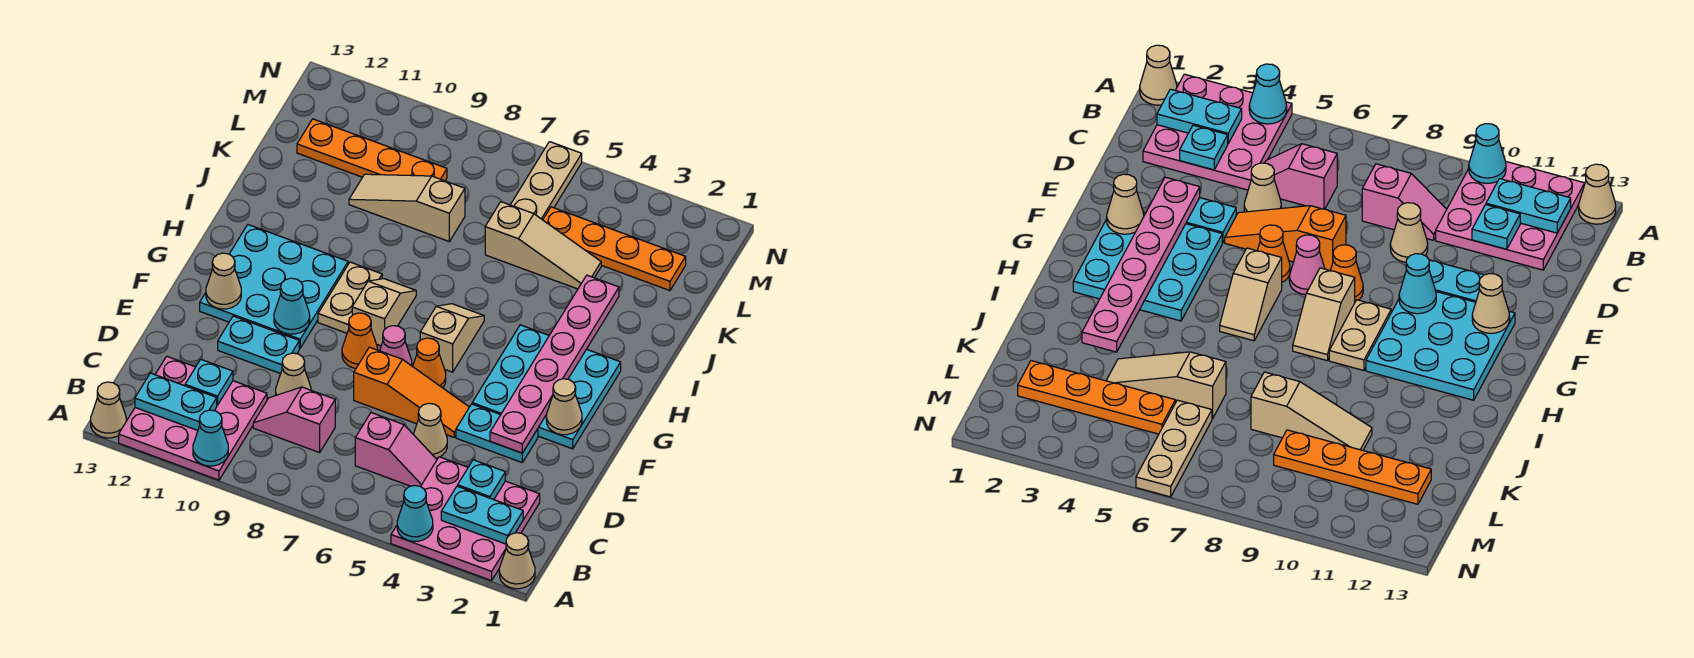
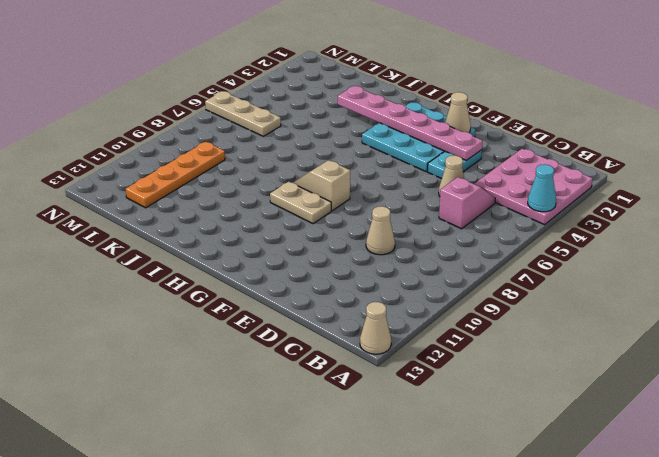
none -> tan cone A1 level 1
none -> pink plate A10:C12 level 1
none -> pink slope C8:C9 level 1 top 8
none -> orange slope E5:E7 level 1 top 7

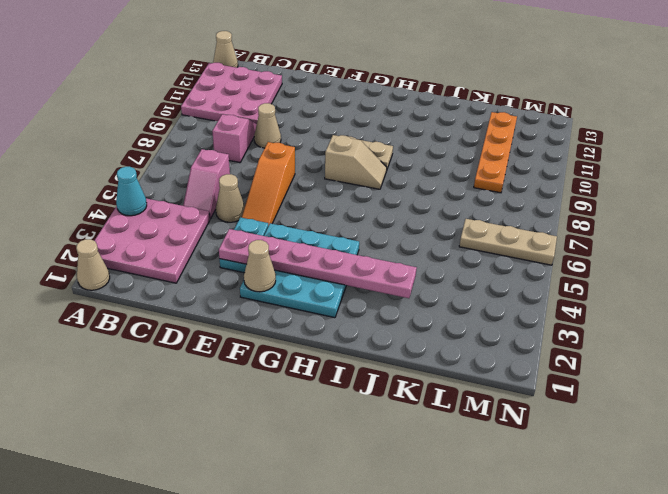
none -> cyan plate E10:E11 level 1
none -> orange cone F6 level 1
none -> pink cone F7 level 1
none -> orange cone F8 level 1

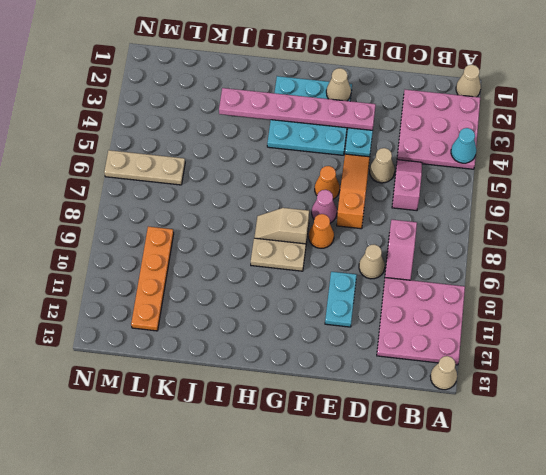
none -> cyan plate F10:H12 level 1
none -> tan slope G6:H6 level 1 top G
none -> tan slope K4:K6 level 1 top 6
none -> tan slope K8:K10 level 1 top 8

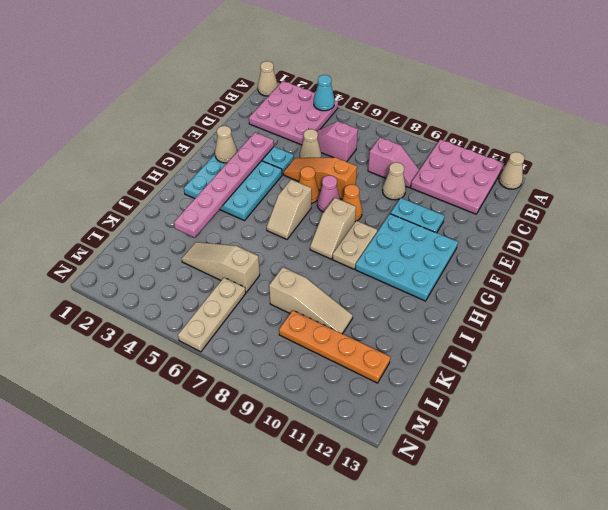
none -> orange plate L2:L5 level 1
none -> cyan cone A10 level 2
none -> cyan plate B2:B3 level 2
none -> cyan plate B11:B12 level 2

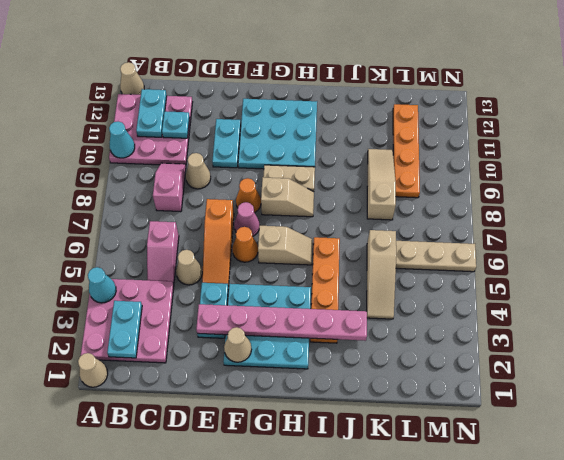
orange plate I3:I6 level 1 -> orange plate L2:L5 level 1
none -> cyan plate C3 level 2
none -> cyan cone F10 level 2
none -> tan cone F12 level 2

